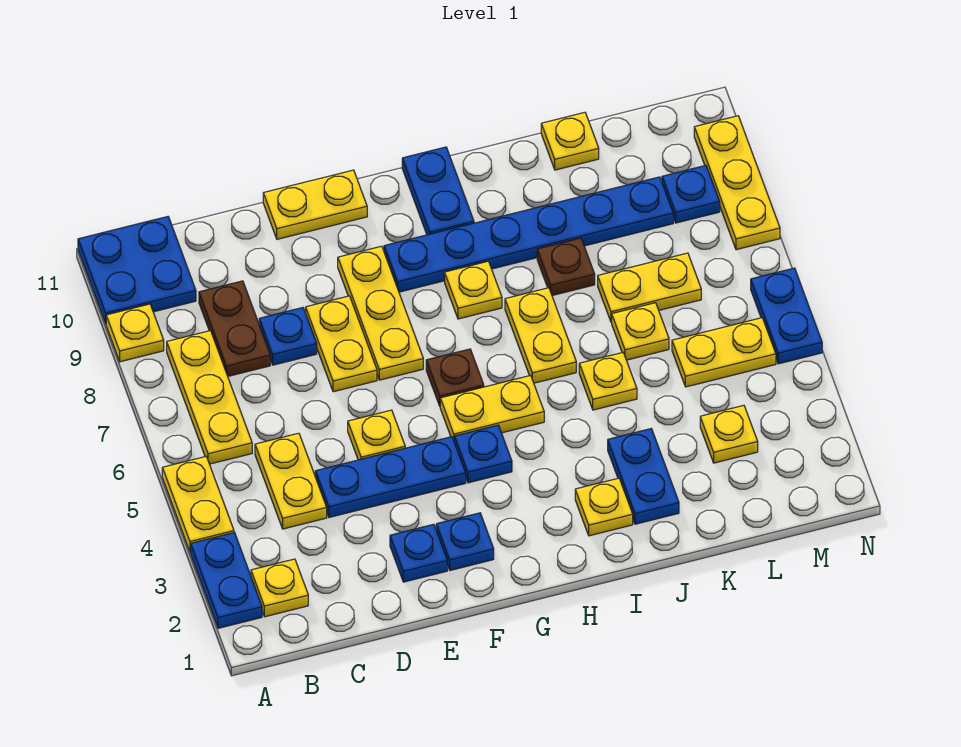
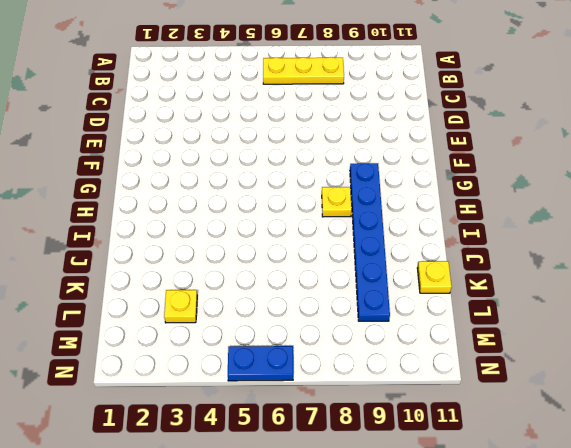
none -> blue plate A2:A3 level 1
none -> yellow plate A4:A5 level 1
none -> yellow plate A9 level 1
none -> blue plate A10:B11 level 1

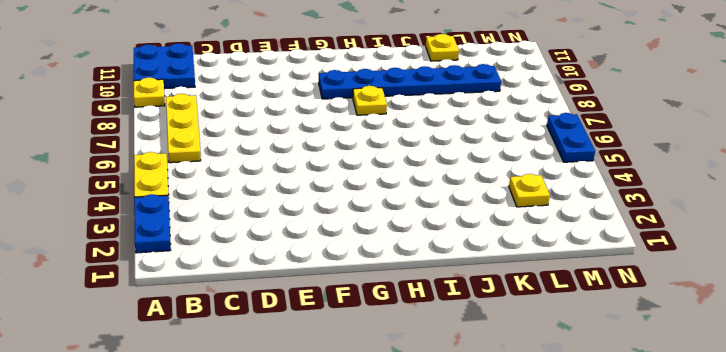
none -> yellow plate B2 level 1
none -> yellow plate C4:C5 level 1
none -> brown plate C8:C9 level 1
none -> blue plate D4:F4 level 1

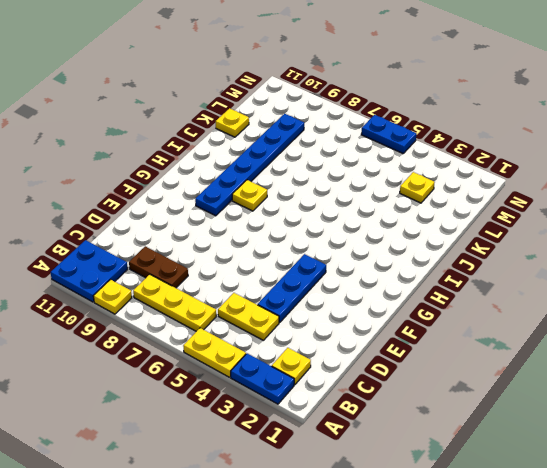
none -> blue plate D8 level 1
none -> blue plate E2 level 1
none -> yellow plate E5 level 1
none -> yellow plate E7:E8 level 1

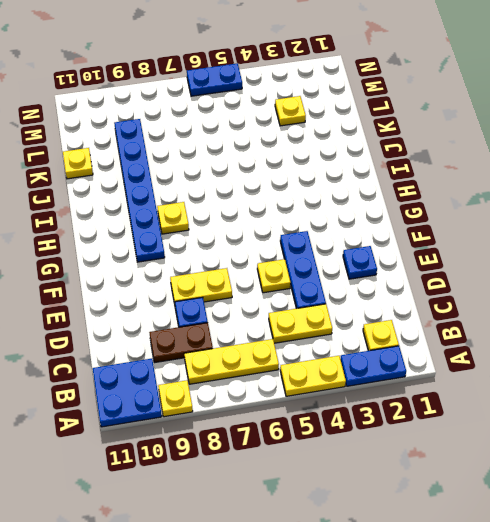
none -> yellow plate E11:F11 level 1
none -> blue plate F2 level 1
none -> yellow plate F7:F9 level 1
none -> blue plate G4 level 1

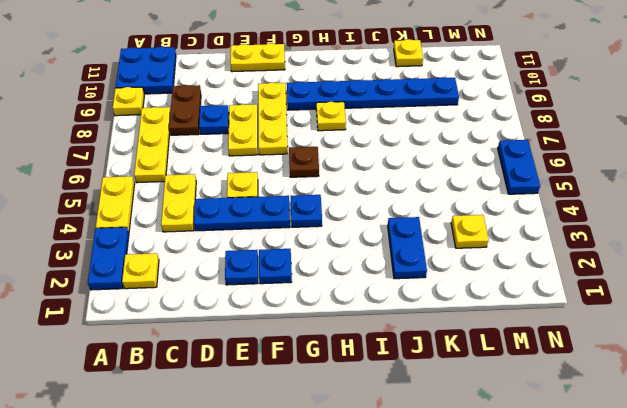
none -> yellow plate G5:H5 level 1
none -> blue plate H10:H11 level 1
none -> yellow plate I2 level 1
none -> yellow plate I6:I7 level 1

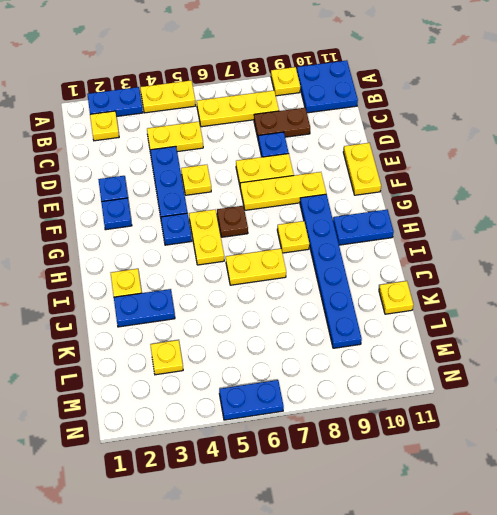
none -> yellow plate J5 level 1
none -> brown plate J8 level 1
none -> yellow plate K6 level 1
none -> yellow plate K7:L7 level 1

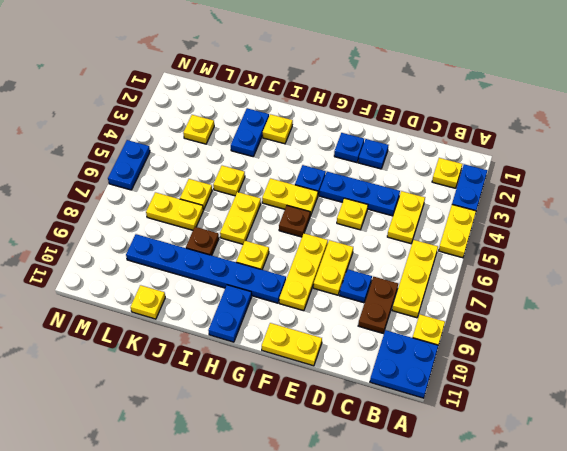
none -> yellow plate L5:M5 level 1
none -> blue plate M9 level 1
none -> yellow plate N8:N10 level 1

